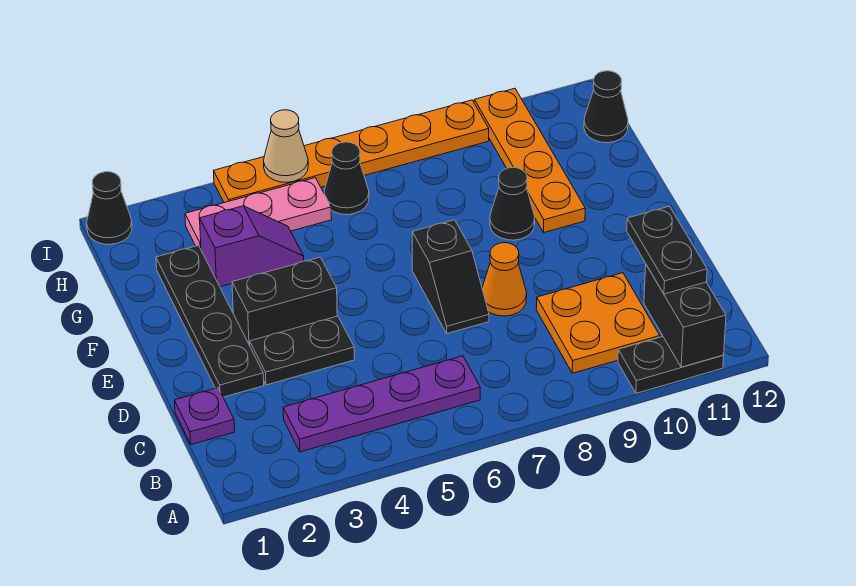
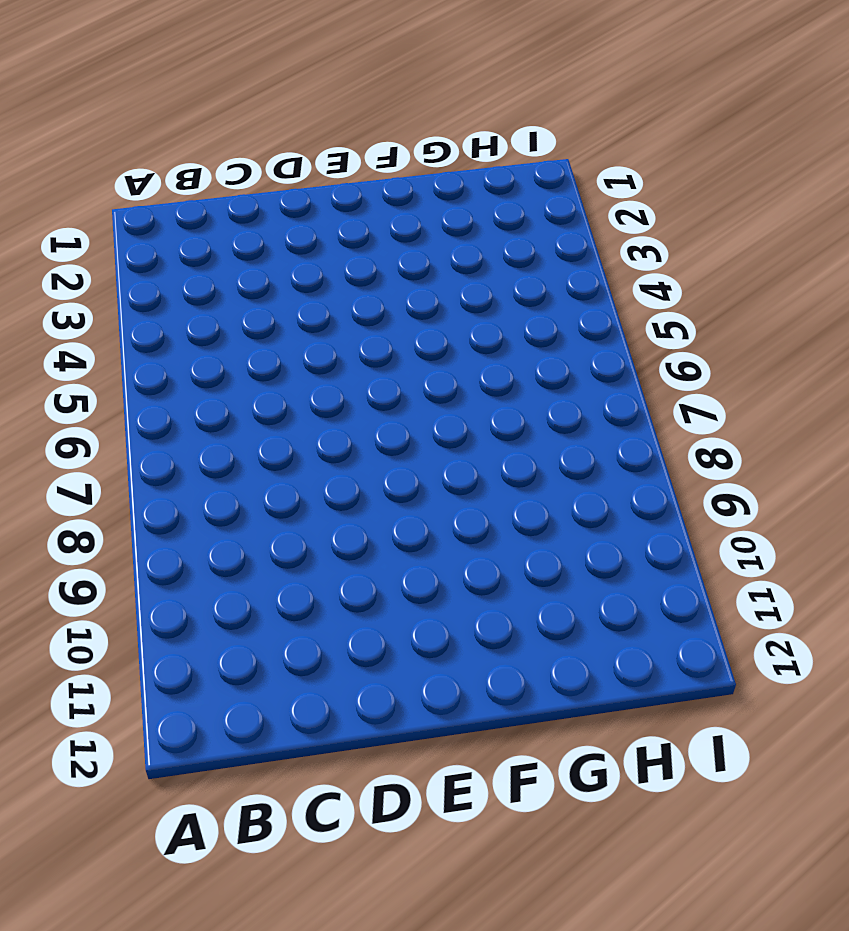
none -> black plate A10:A11 level 1
none -> purple plate B3:B6 level 1
none -> orange plate B9:C10 level 1

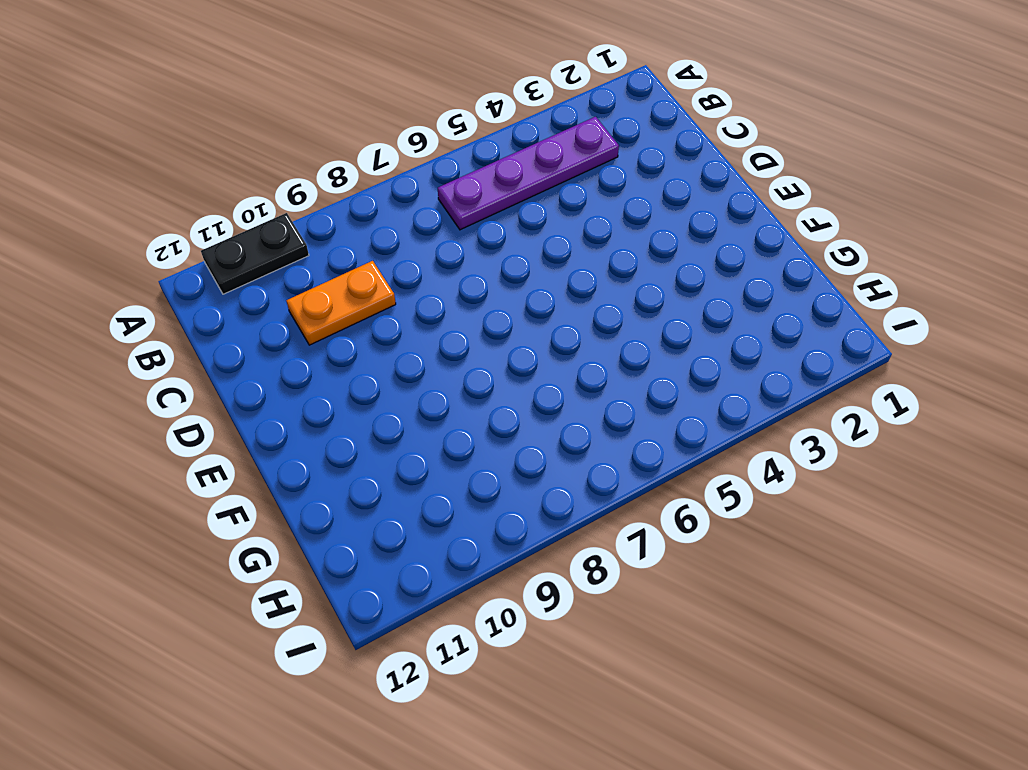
orange plate C9:C10 level 1 -> orange plate B9:C10 level 1
none -> purple plate C1 level 1
none -> black plate D2:G2 level 1
none -> black plate D3:D4 level 1

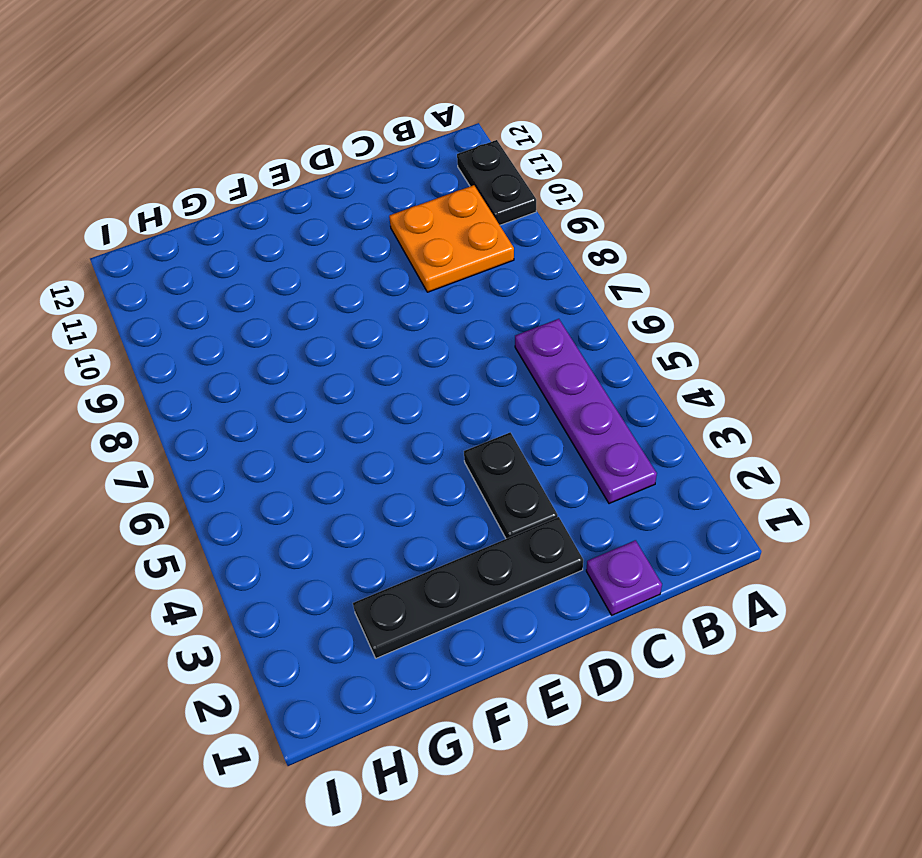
none -> black slope D7:E7 level 1 top E
none -> orange cone D8 level 1
none -> black brick E3:E4 level 1

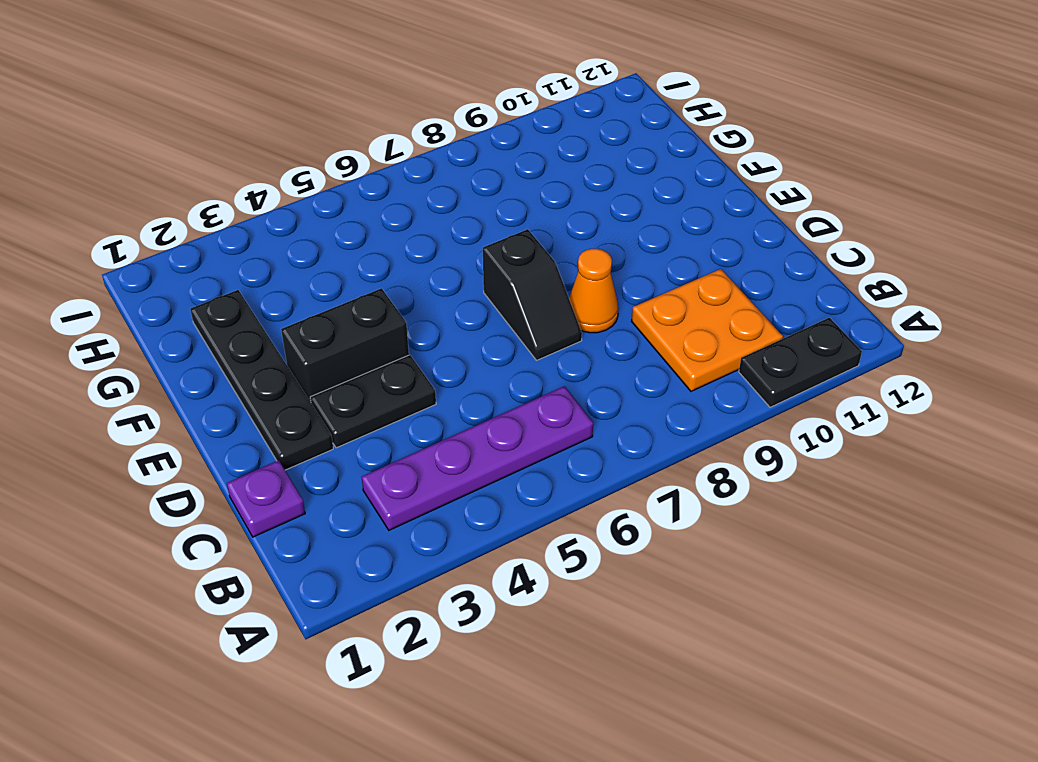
none -> black cone F9 level 1
none -> orange plate F10:I10 level 1
none -> purple slope G3:G4 level 1 top 3

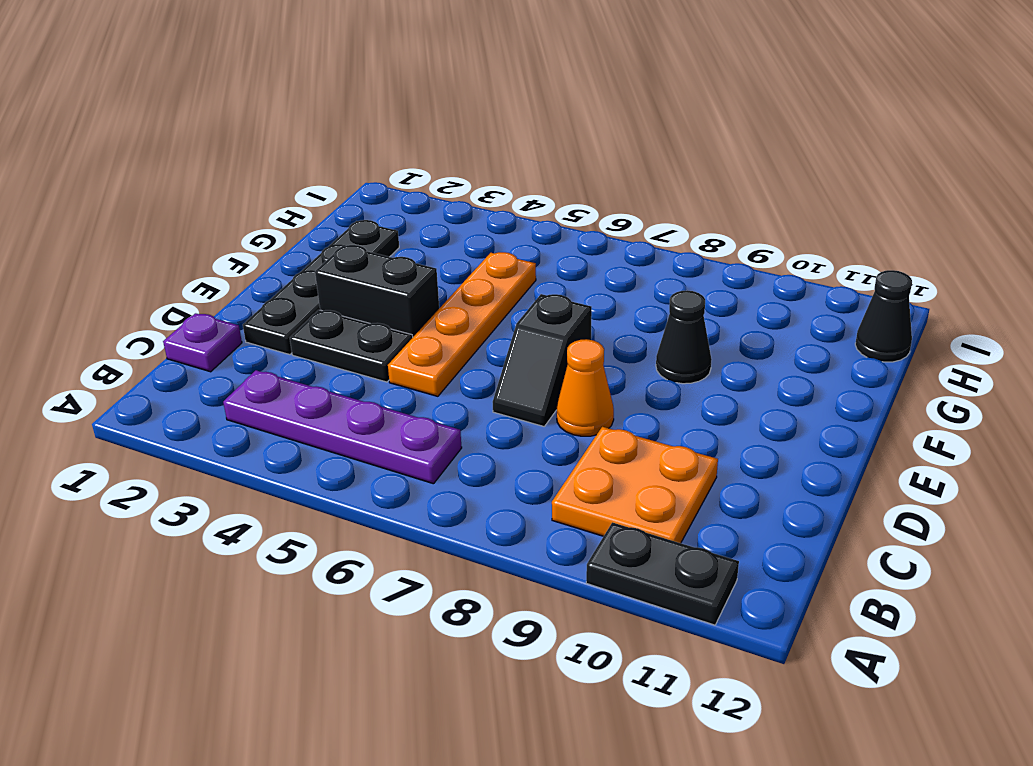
orange plate D5:G5 level 1 -> orange plate F10:I10 level 1
none -> purple slope G3:G4 level 1 top 3
none -> pink plate H3:H5 level 1
none -> black cone H6 level 1

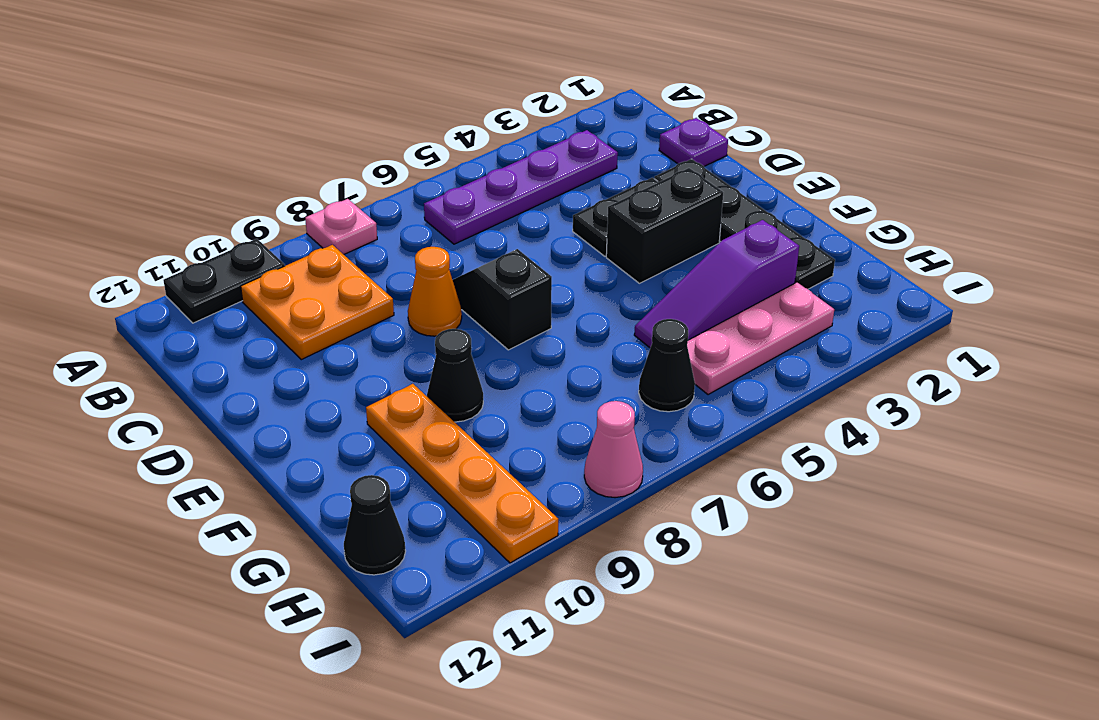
pink plate A8 level 1 -> none
purple slope G3:G5 level 1 top 3 -> purple slope G3:G4 level 1 top 3
pink cone I8 level 1 -> orange plate I4:I9 level 1
none -> black cone I1 level 1
none -> black brick A11:B11 level 2
none -> tan cone I5 level 2

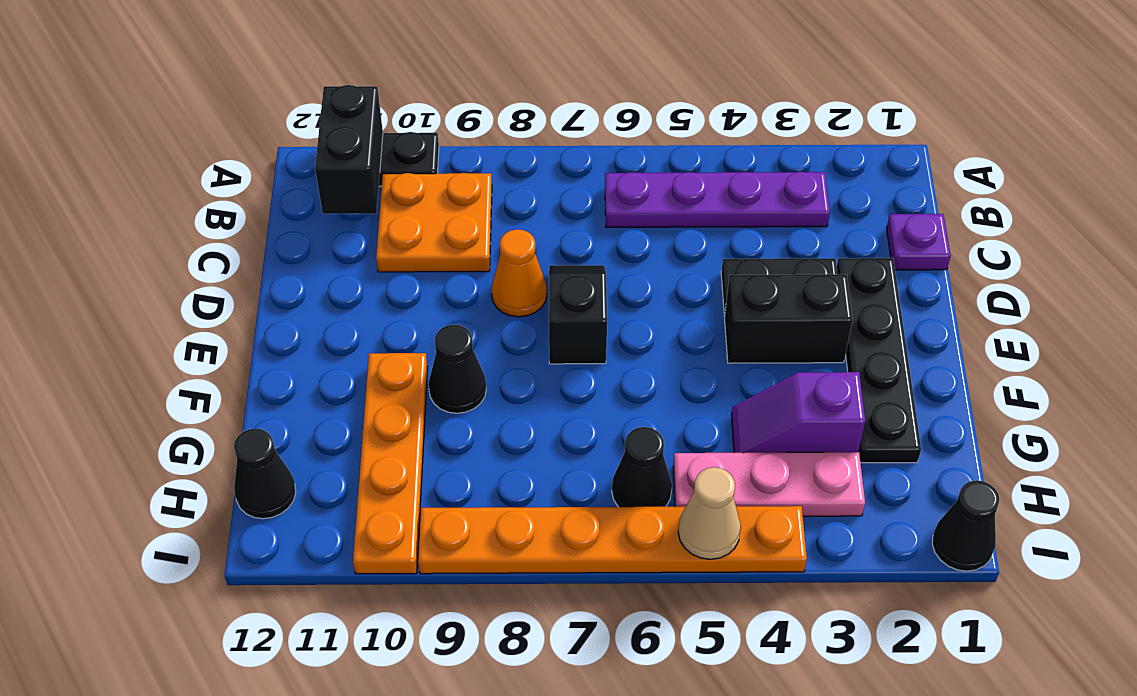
none -> black plate B11:C11 level 3

